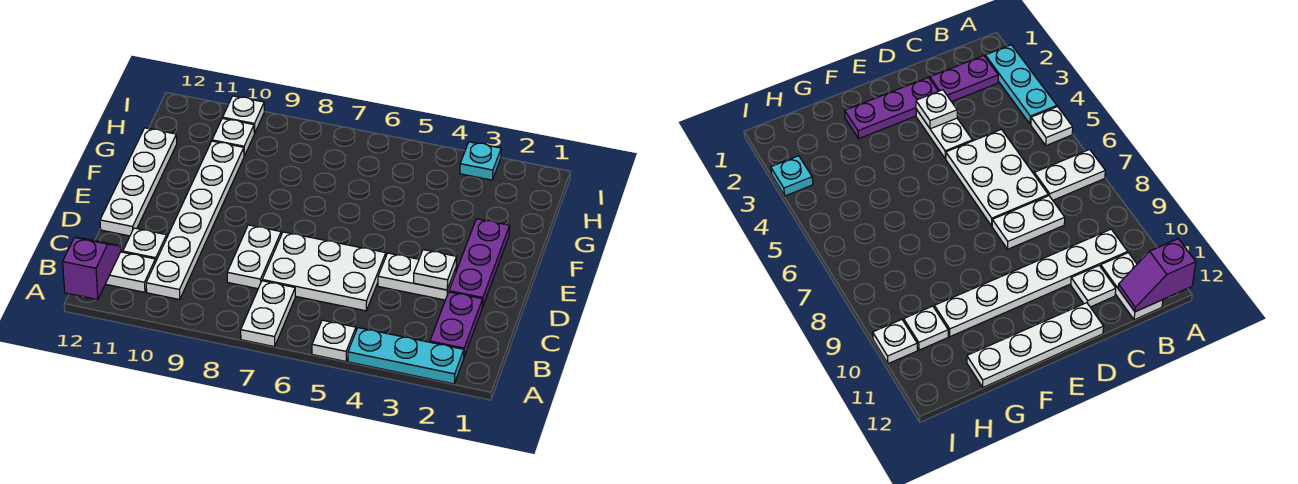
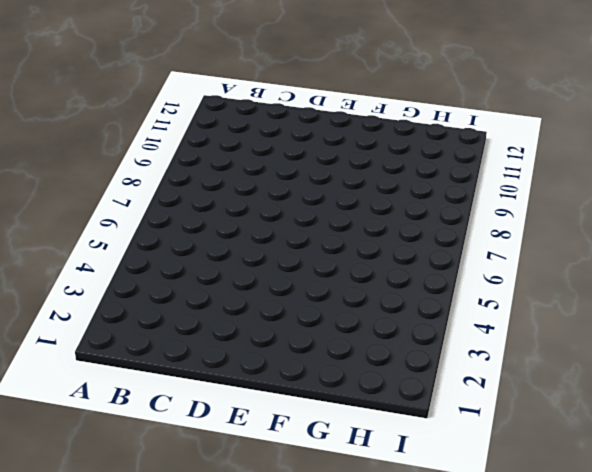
none -> cyan plate A2:A4 level 1
none -> white plate A5 level 1
none -> white plate A7:B7 level 1

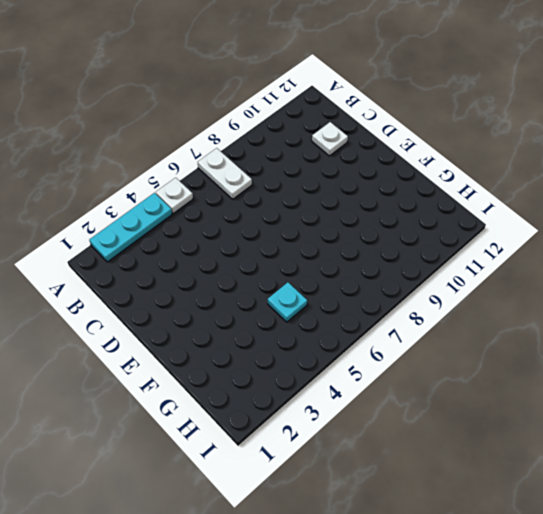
cyan plate G5 level 1 -> cyan plate I3 level 1
none -> purple plate B2:C2 level 1
none -> white plate B10:G10 level 1
none -> white plate B11:B12 level 1

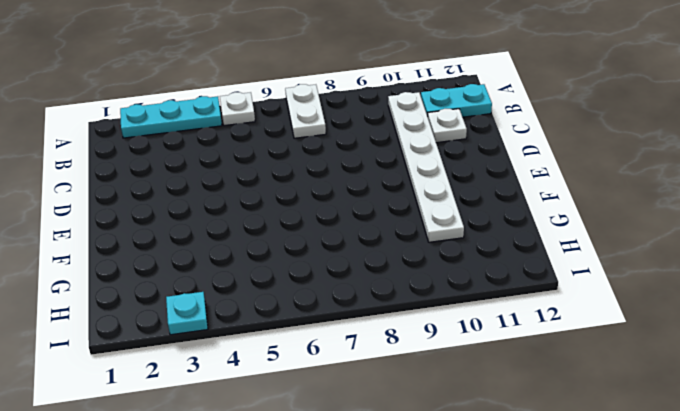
cyan plate B11:B12 level 1 -> white plate B11:B12 level 1
none -> purple plate B2:C2 level 1
none -> white plate C5:D7 level 1
none -> white plate C8:D8 level 1

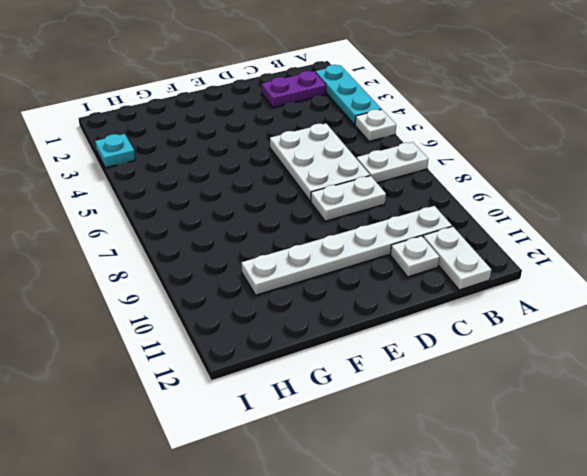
none -> purple plate D2:F2 level 1
none -> white plate D3:D4 level 1
none -> white plate D12:G12 level 1

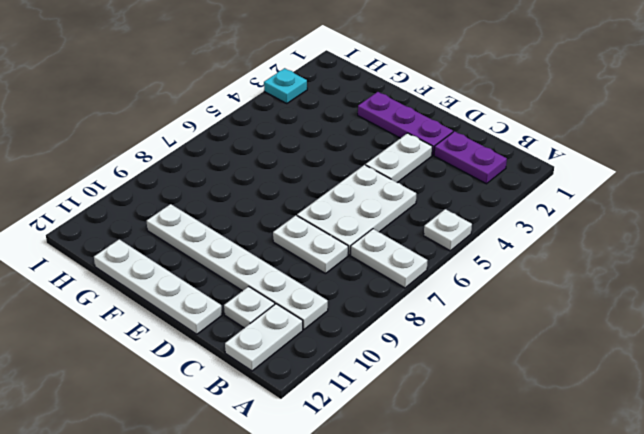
none -> cyan plate A2:A4 level 1
none -> white plate H10 level 1
none -> white plate I10 level 1

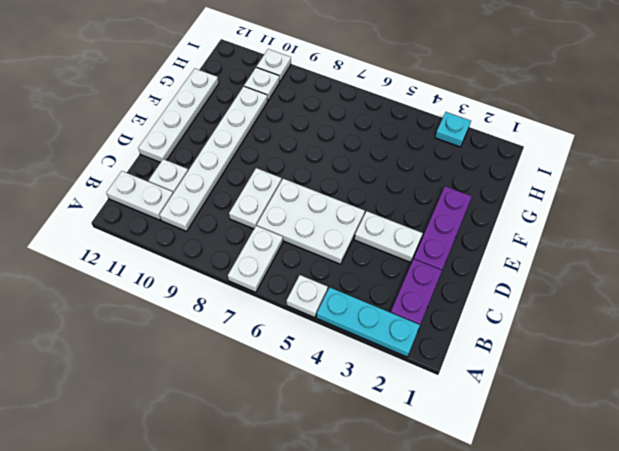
none -> purple slope A12:B12 level 2 top A
none -> white plate D3 level 2

